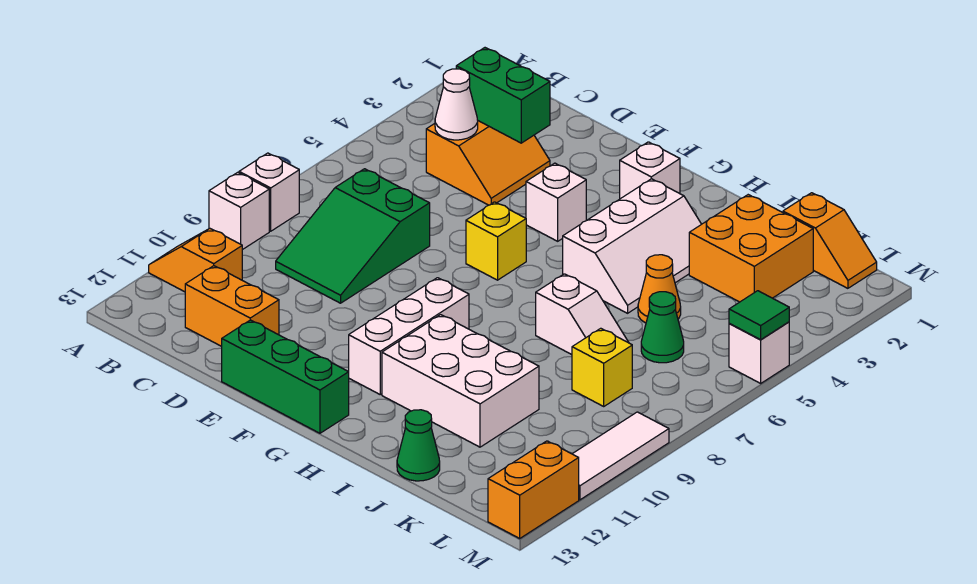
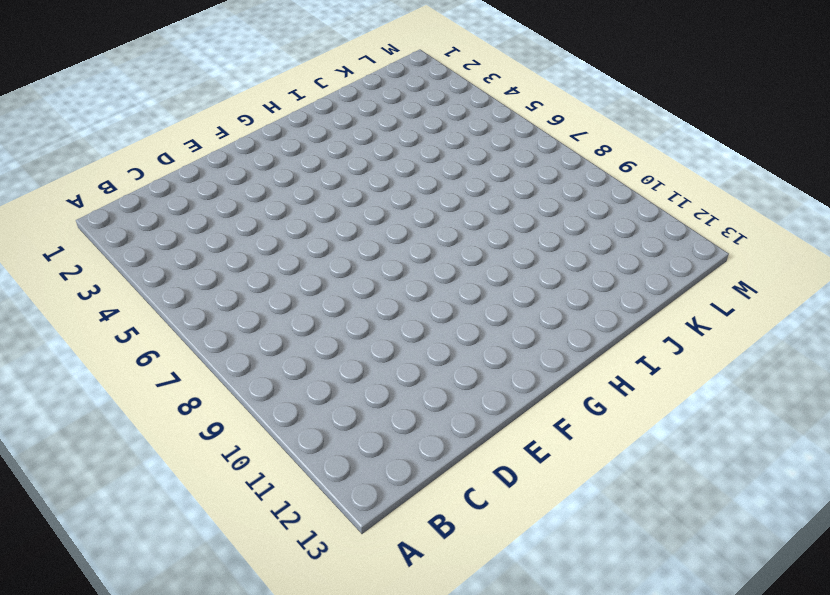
none -> white brick A8 level 1
none -> white brick A9 level 1
none -> orange slope A11:B11 level 1 top B

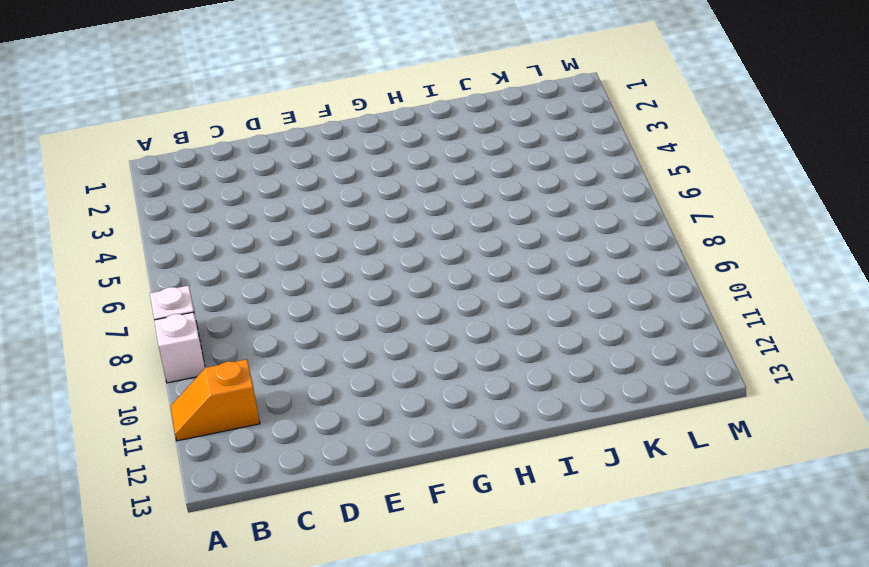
none -> orange slope C3:D4 level 1 top C
none -> green slope C7:D9 level 1 top 7
none -> orange brick C12:D12 level 1

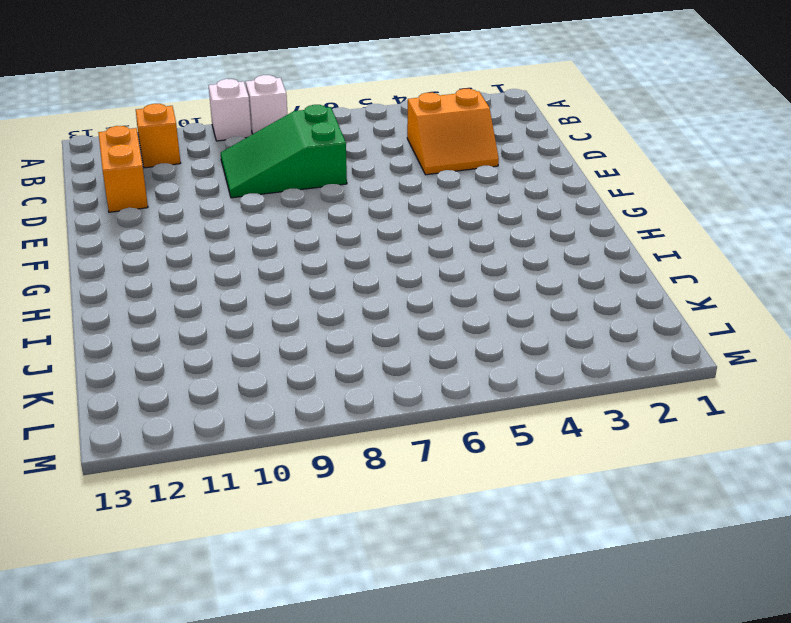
none -> green brick E13:G13 level 1
none -> white brick F4 level 1
none -> yellow brick F6 level 1

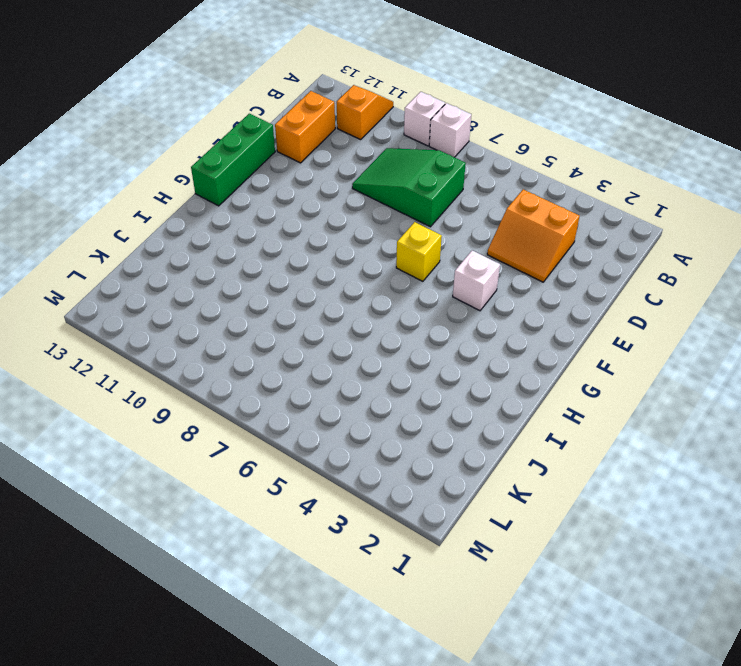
none -> white brick G2 level 1
none -> white brick G9:G11 level 1
none -> white slope H3:I5 level 1 top H

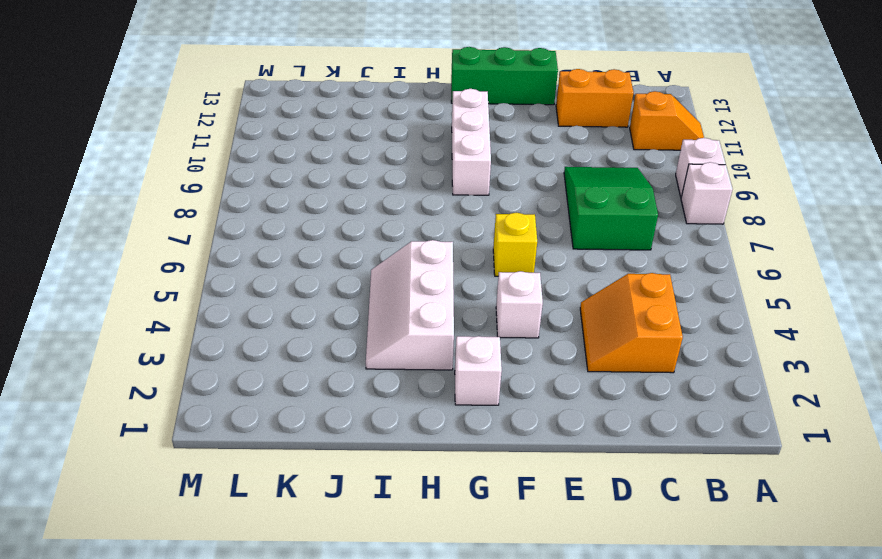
none -> white brick H10:J11 level 1
none -> white slope I7:J7 level 1 top I
none -> orange brick J2:K3 level 1

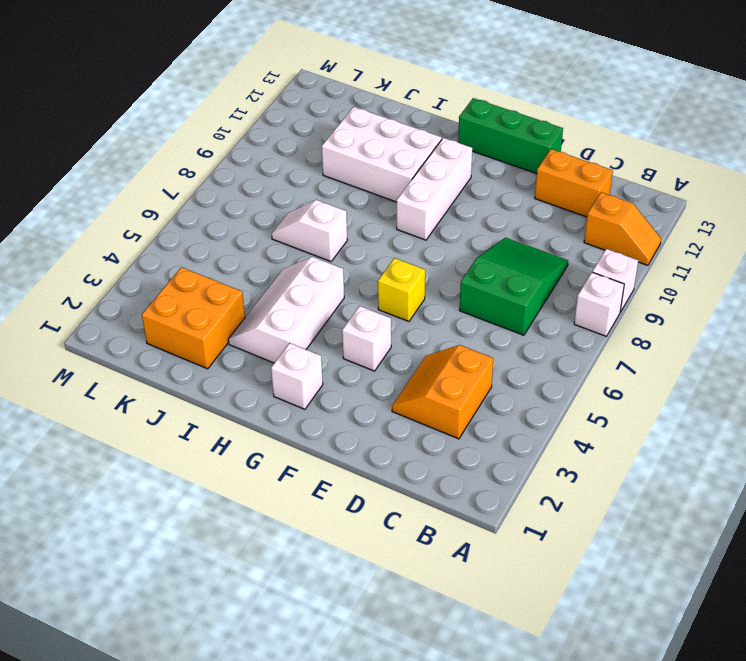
none -> orange cone J5 level 1
none -> green cone J13 level 1
none -> orange slope K1:L1 level 1 top K

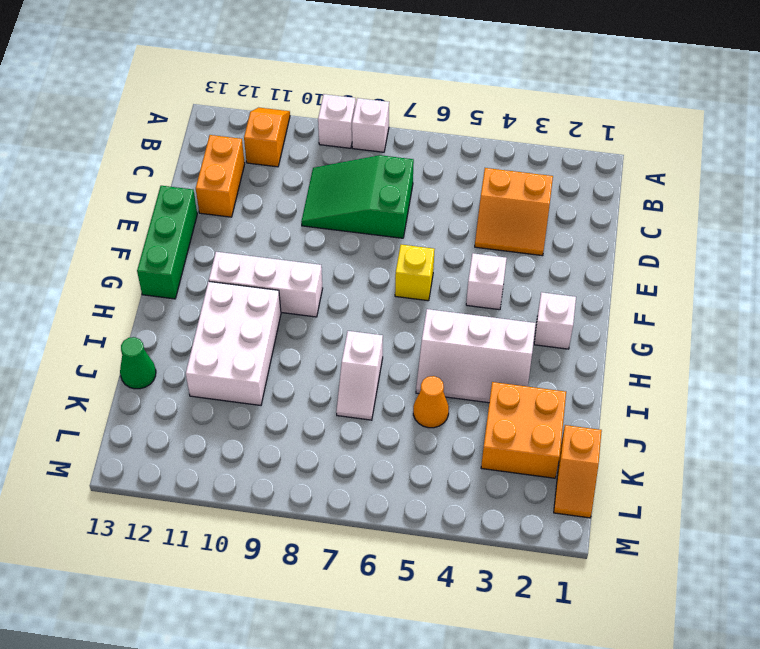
none -> green cone K6 level 1
none -> yellow brick K8 level 1
none -> white brick M5 level 1

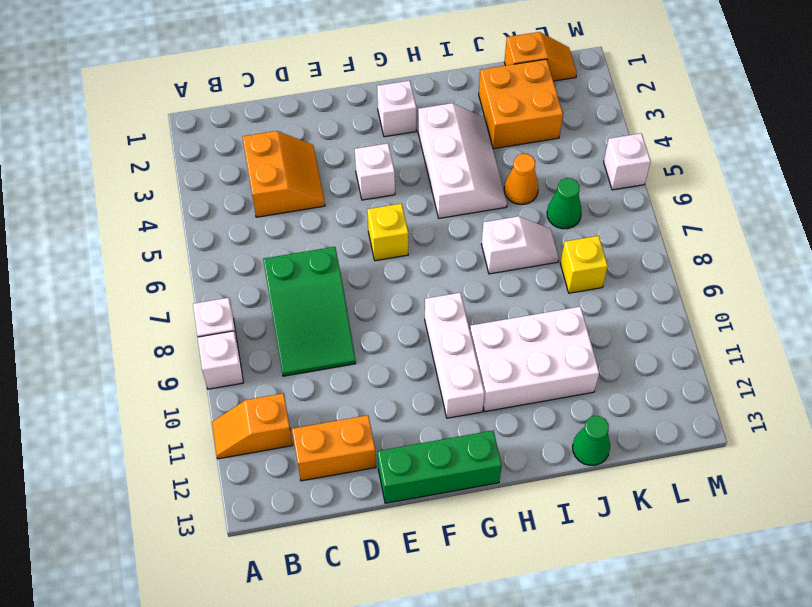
none -> white tile M9:M11 level 1
none -> orange brick M12:M13 level 1
none -> green brick C3:D3 level 2

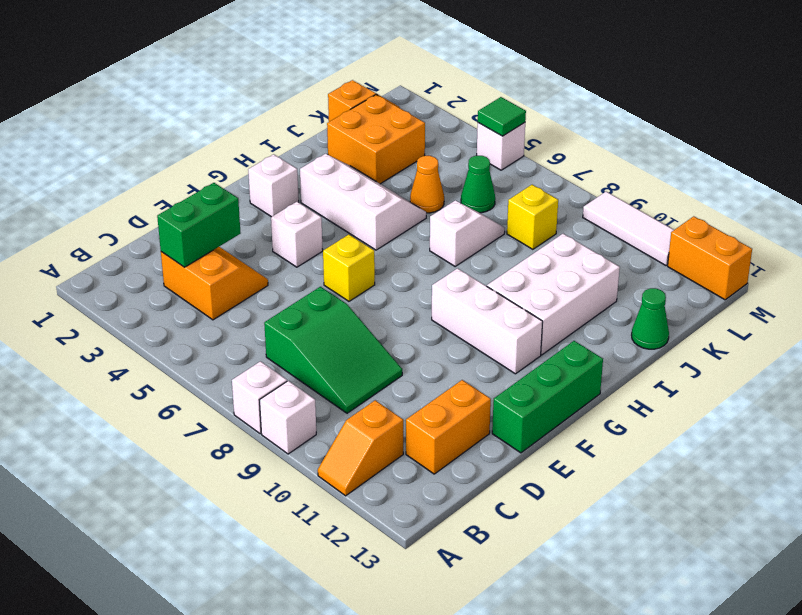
none -> white cone C4 level 2

